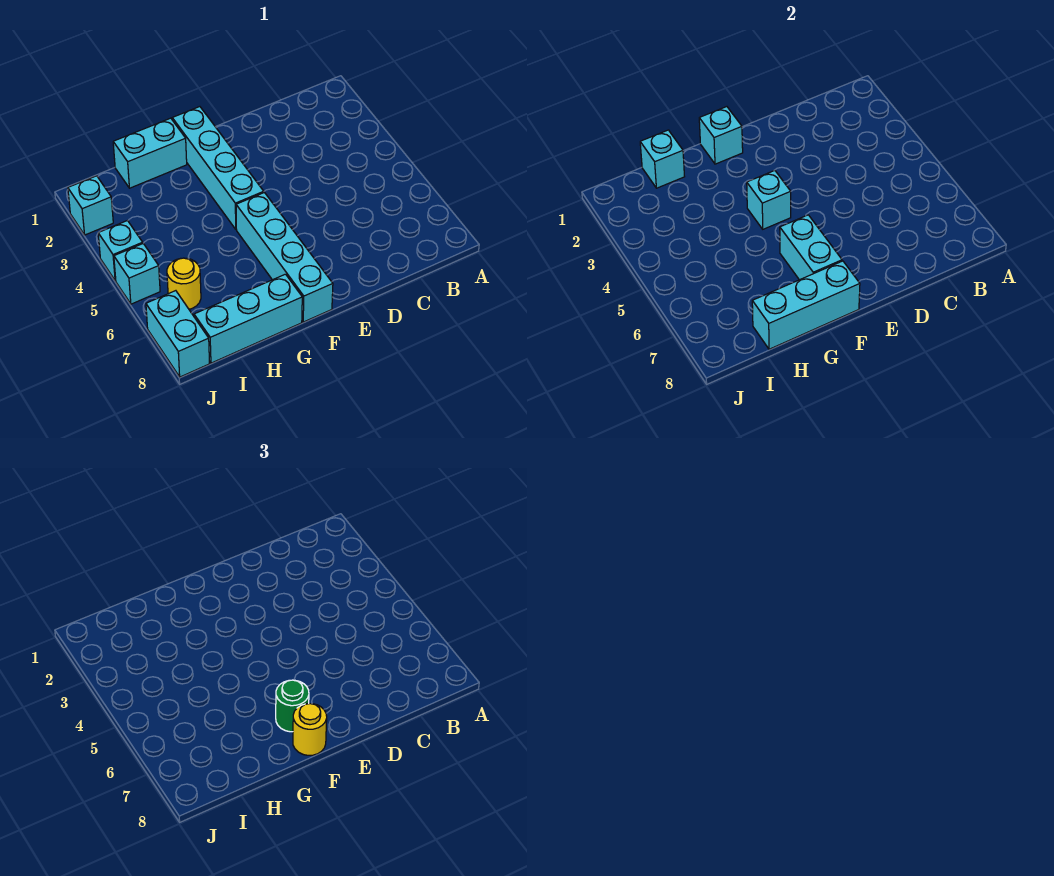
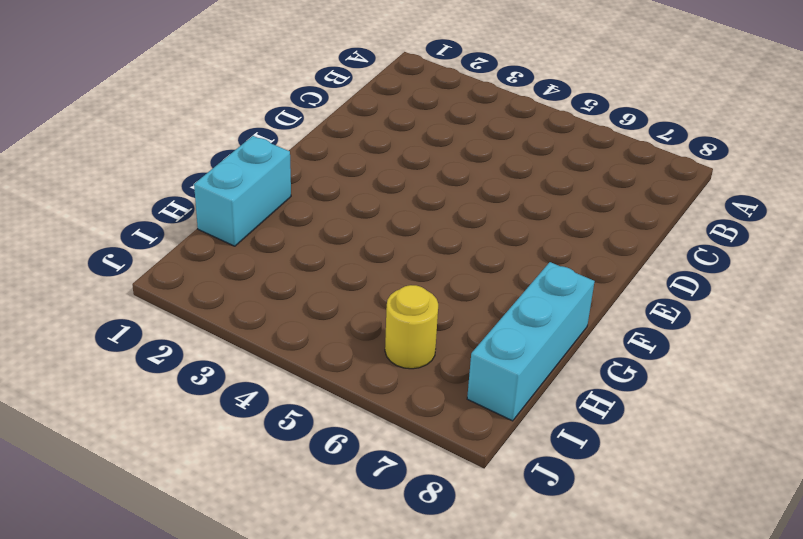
none -> cyan brick F1:F4 level 1
none -> cyan brick F5:F8 level 1
none -> cyan brick J2 level 1

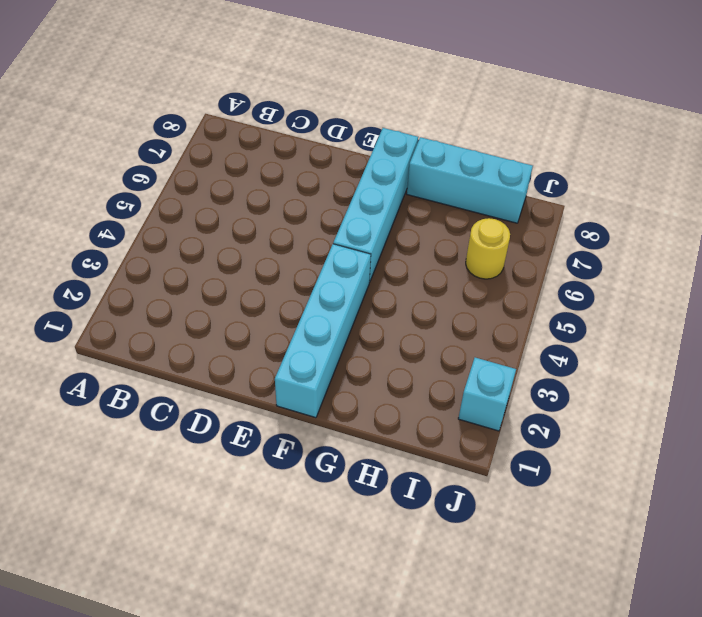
none -> cyan brick G1:H1 level 1
none -> cyan brick J4 level 1
none -> cyan brick J5 level 1

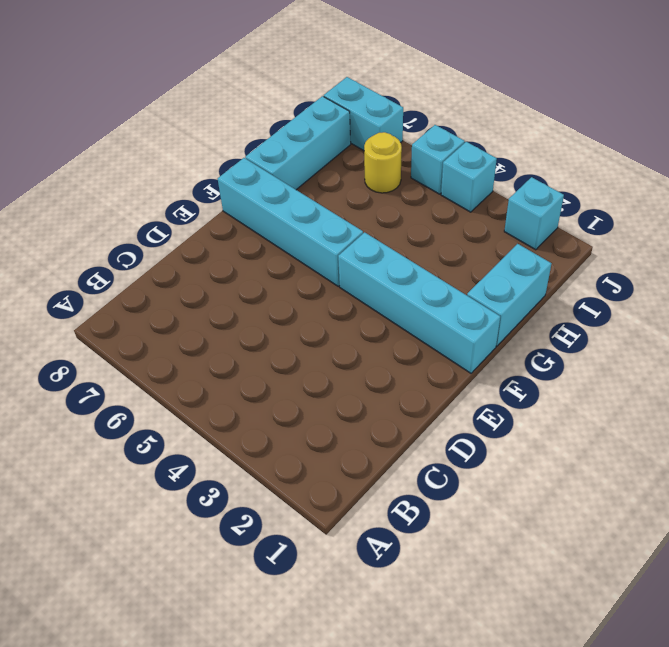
none -> cyan brick F1 level 2
none -> cyan brick F4 level 2
none -> cyan brick F6:F7 level 2

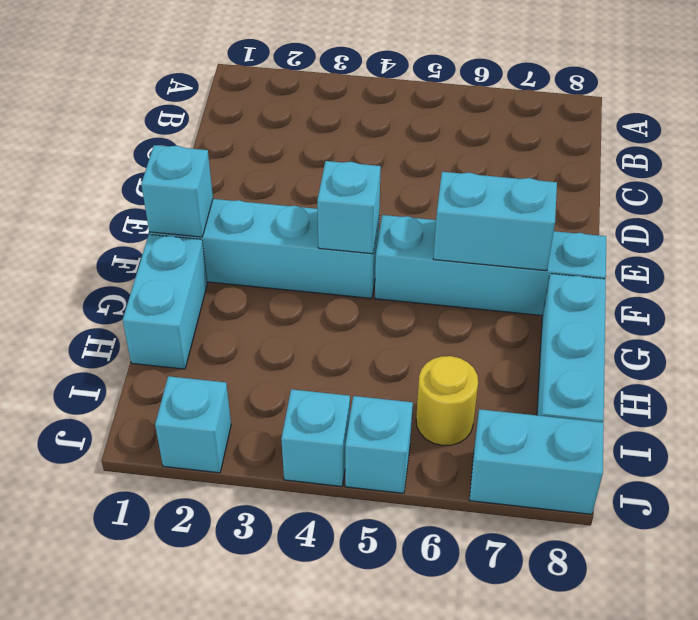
none -> cyan brick F8:H8 level 2
none -> cyan brick H1 level 2
none -> green round brick F7 level 3

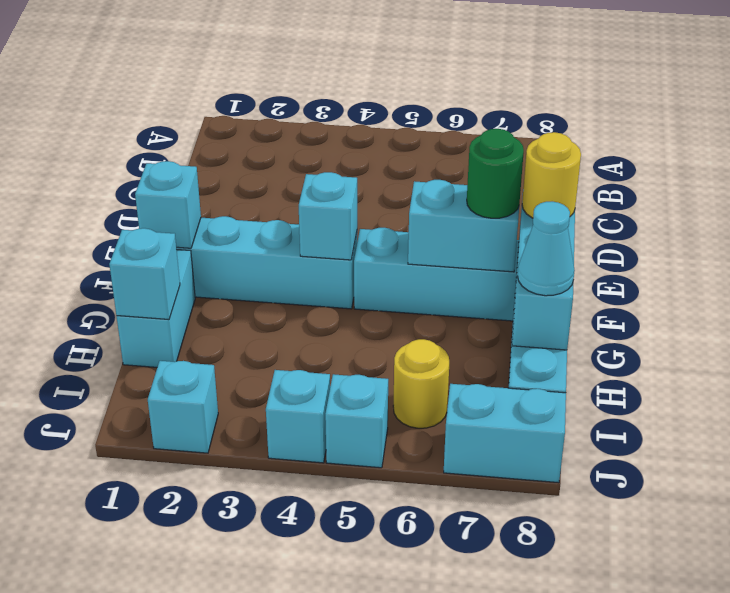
cyan cone H8 level 3 -> none

